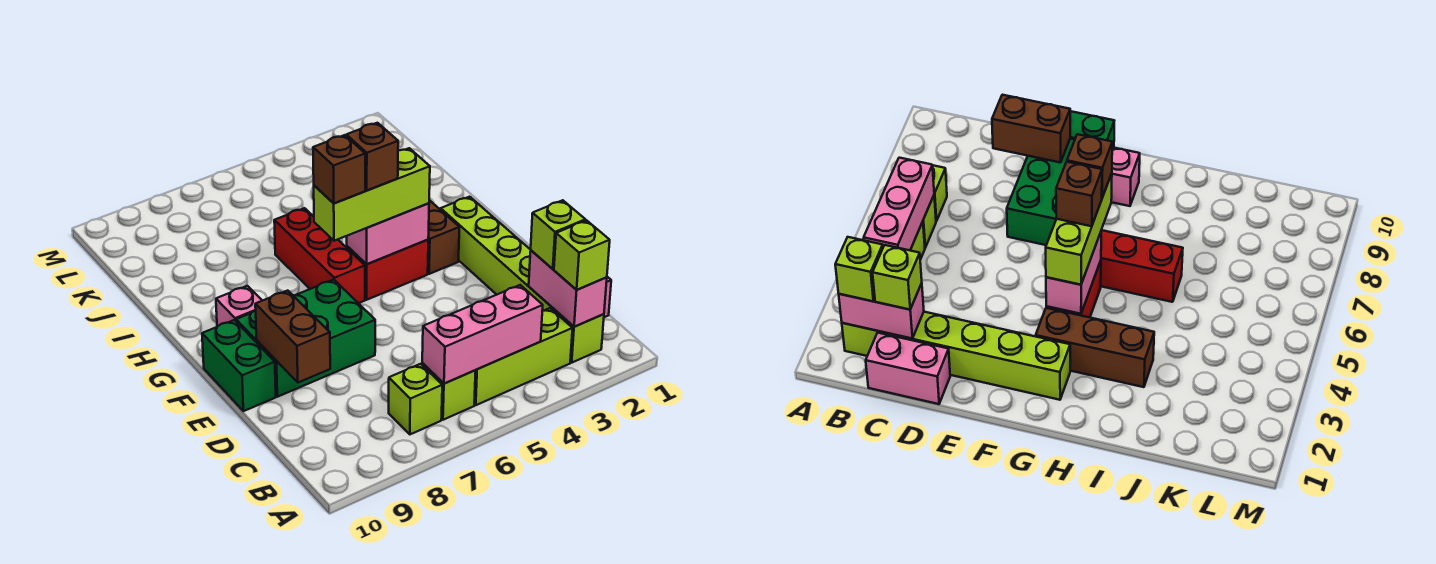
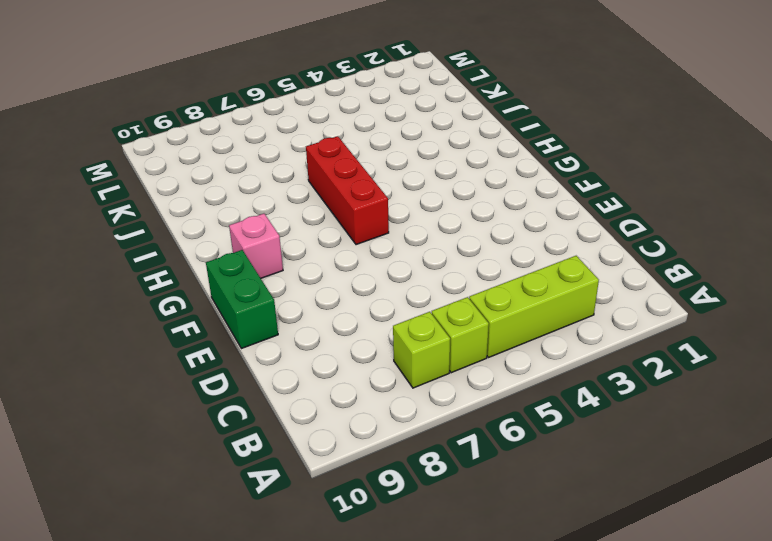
none -> lime brick B2:G2 level 1
none -> pink brick C1:D1 level 1
none -> green brick E7:F9 level 1

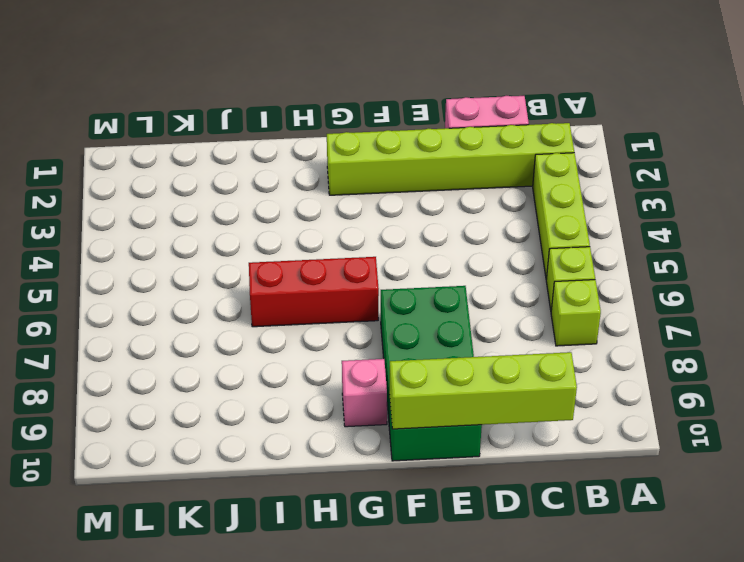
lime brick C10:F10 level 2 -> none
none -> brown brick G3:I3 level 1
none -> red brick G4:G5 level 1
none -> pink brick B2:C2 level 2

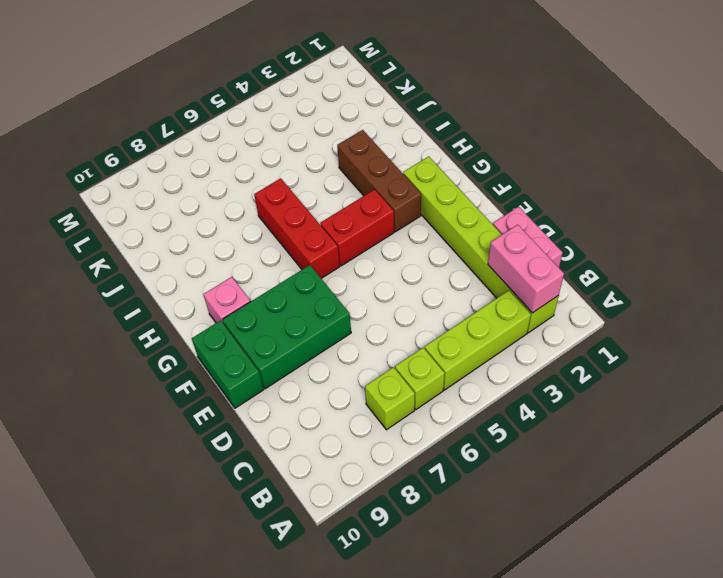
none -> pink brick B4:B6 level 2
none -> brown brick D9:E9 level 2
none -> pink brick G4:G5 level 2

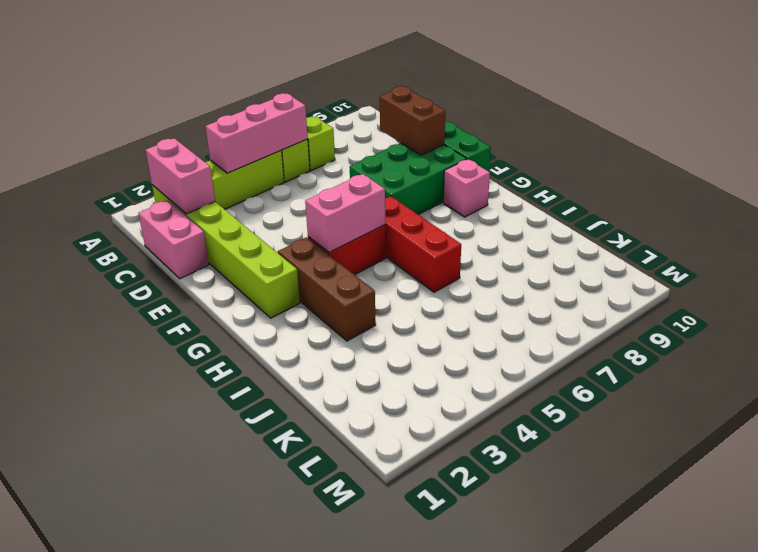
none -> lime brick B2 level 3
none -> lime brick C2 level 3
none -> lime brick G4:G6 level 3

